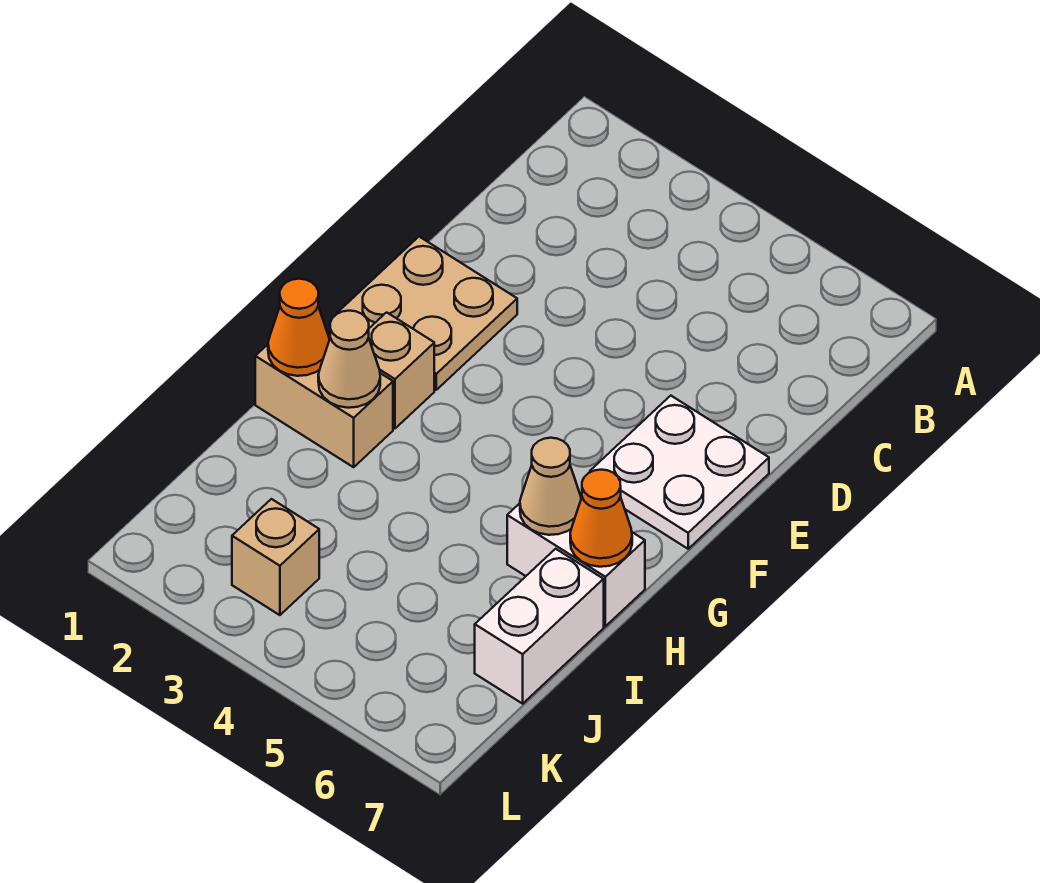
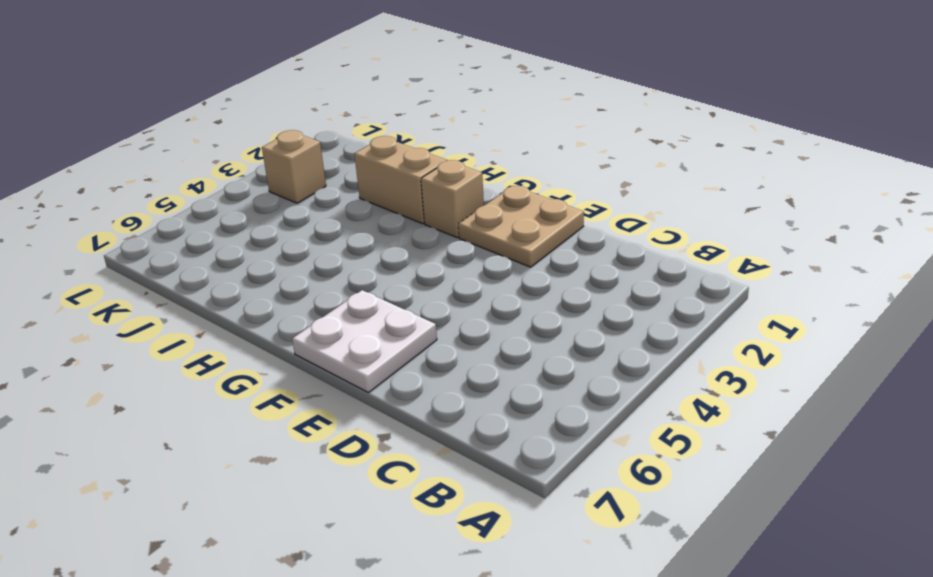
tan brick H2:I2 level 1 -> tan brick H1:H2 level 1
none -> white brick H6:H7 level 1
none -> white brick I7:J7 level 1

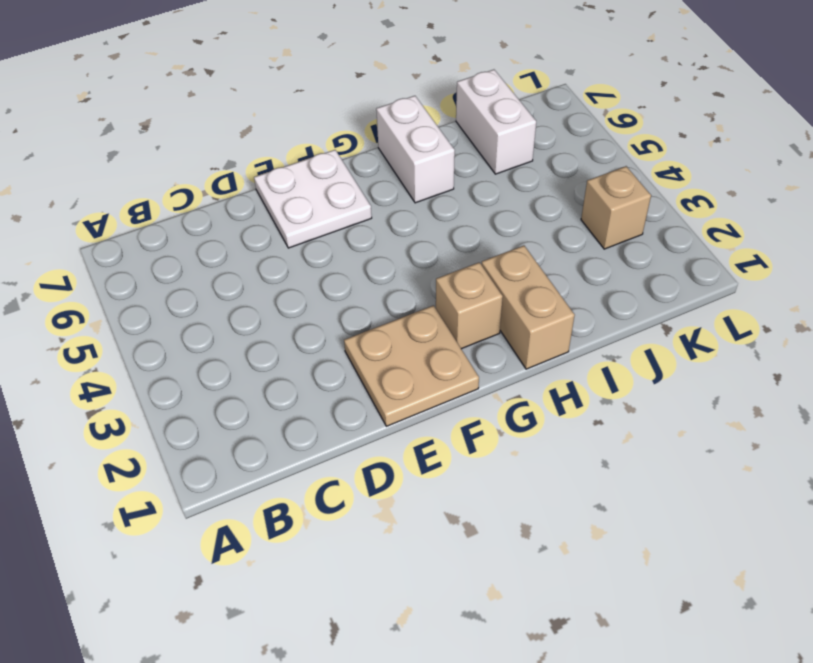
white brick J6:J7 level 1 -> white brick I7:J7 level 1
none -> orange cone H1 level 2
none -> tan cone H2 level 2

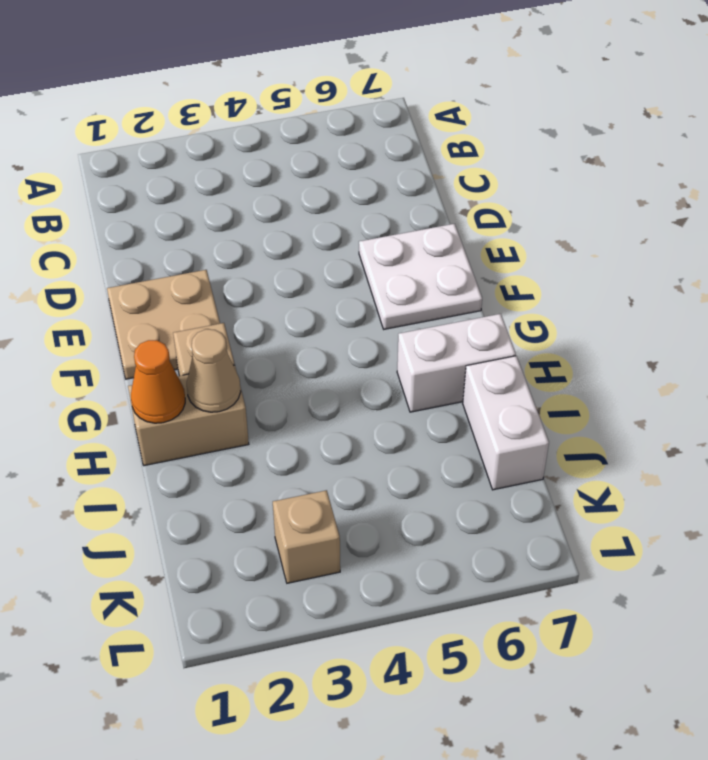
none -> tan cone H6 level 2
none -> orange cone H7 level 2

